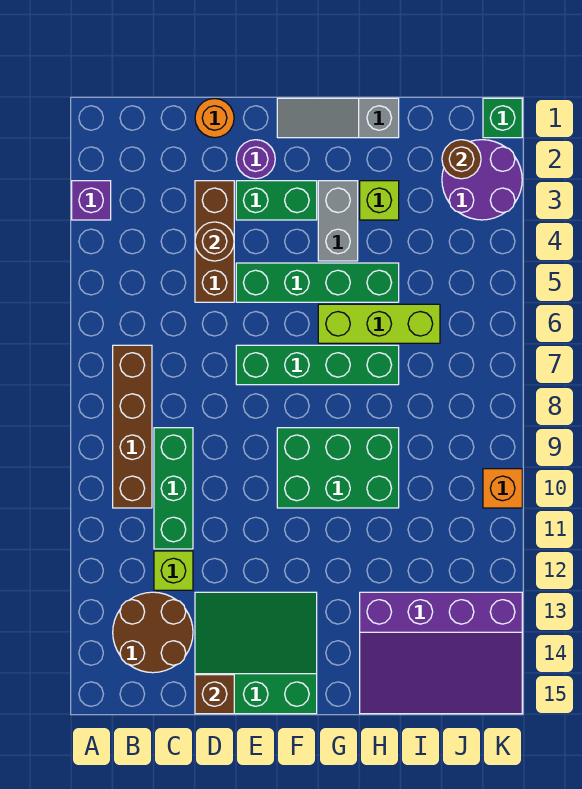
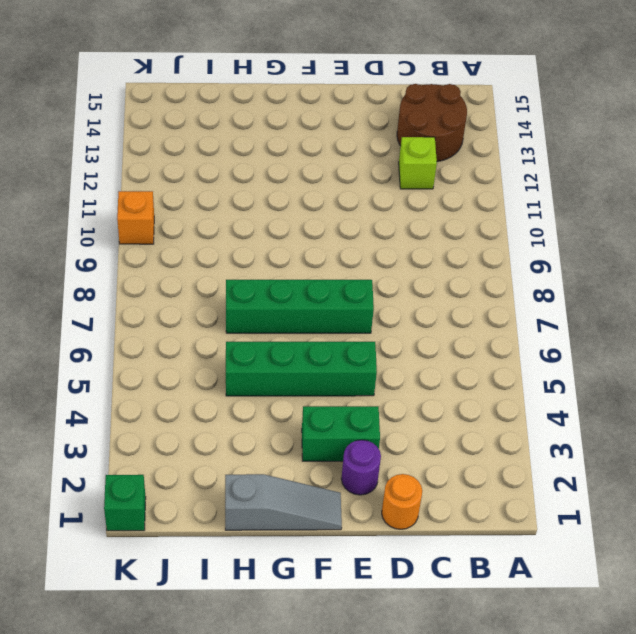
none -> purple brick A3 level 1
none -> brown brick B7:B10 level 1
none -> green brick C9:C11 level 1

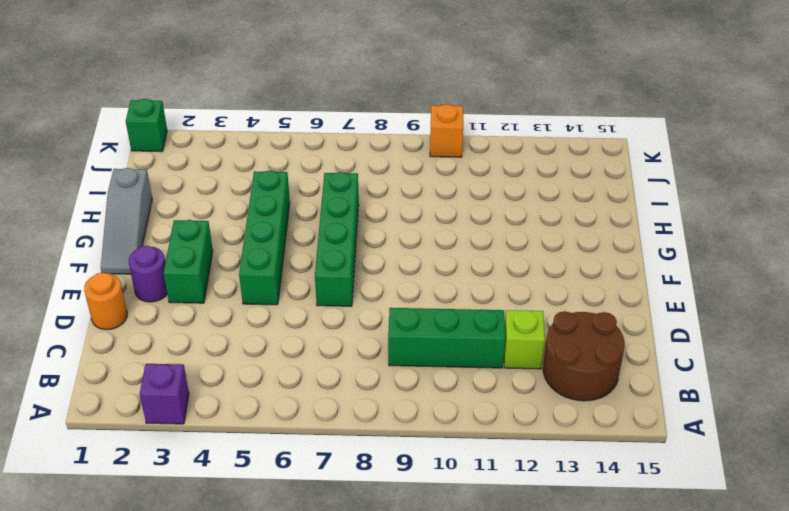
none -> brown brick B7:B10 level 1
none -> brown brick D3:D5 level 1
none -> green slope D13:F15 level 1 top 15

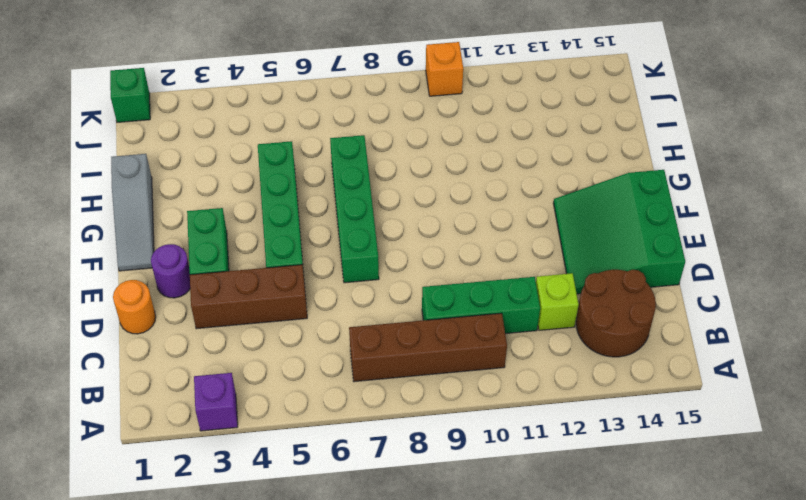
none -> green brick F9:H10 level 1
none -> grey brick G3:G4 level 1
none -> lime brick G6:I6 level 1

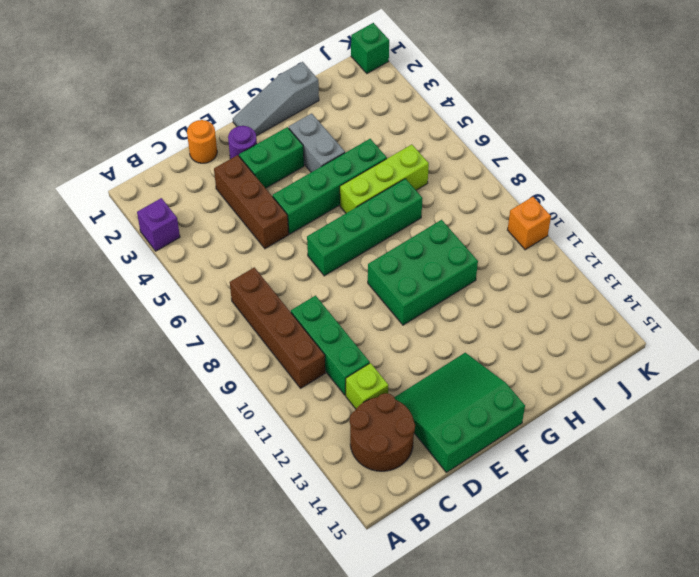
none -> lime brick H3 level 1
none -> purple slope H13:K15 level 1 top 13
none -> purple round brick J2:K3 level 1

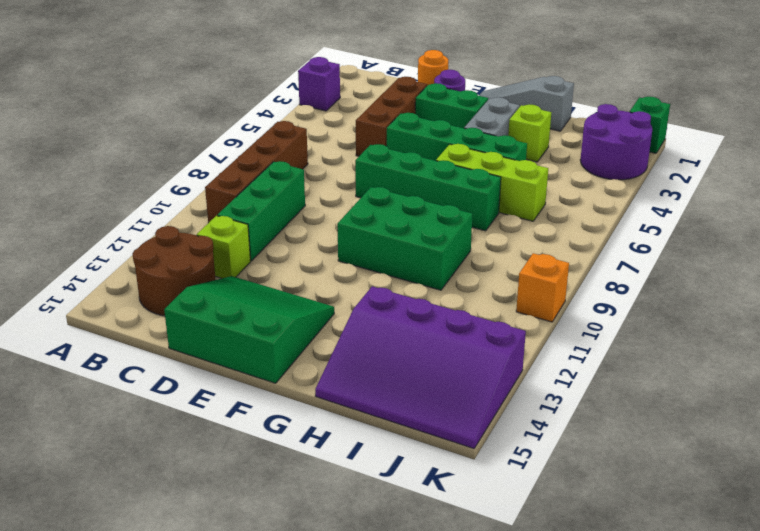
none -> brown round brick D4 level 2
none -> brown brick D15 level 2
none -> brown round brick J2 level 2

